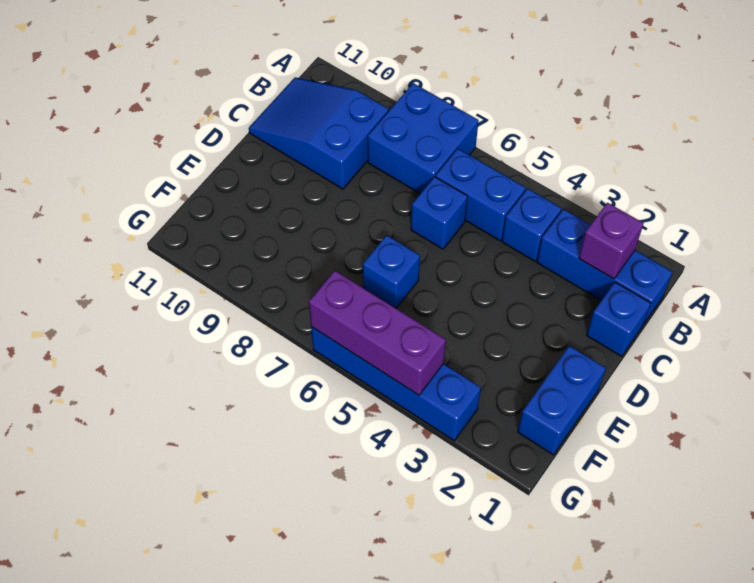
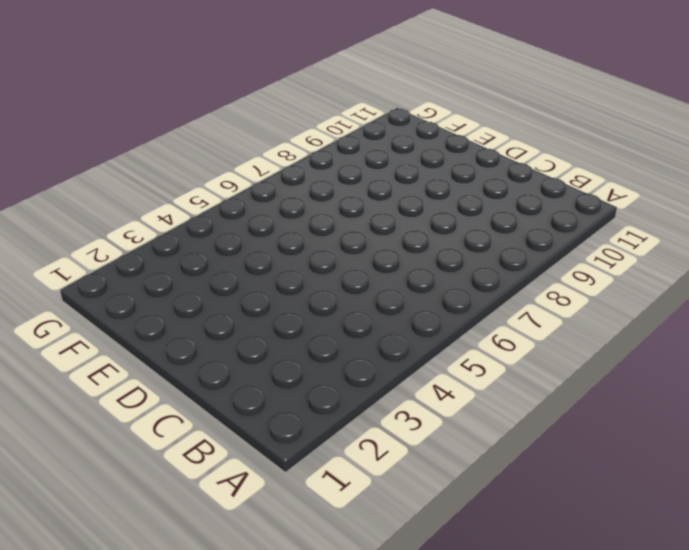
none -> blue brick A7:B8 level 1
none -> blue brick B1:B3 level 1
none -> blue brick B4 level 1

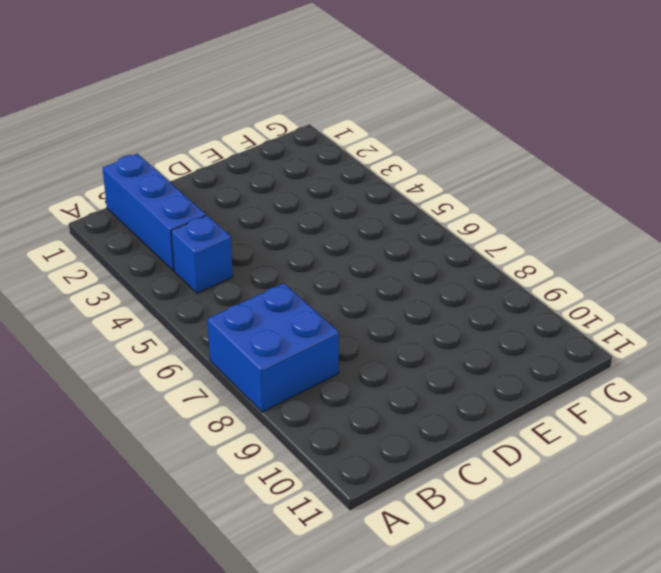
none -> blue brick B5:B6 level 1
none -> blue slope B9:C11 level 1 top 9
none -> blue brick C1 level 1

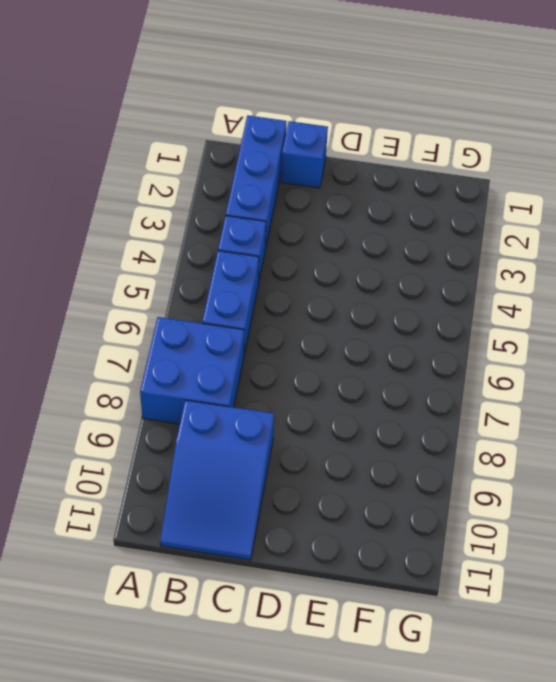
none -> blue brick C6 level 1
none -> blue brick E1:F1 level 1
none -> blue brick E6 level 1

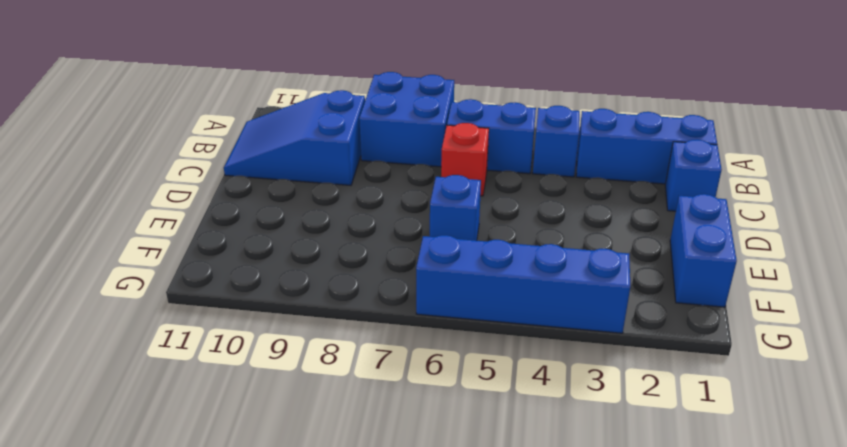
red brick C6 level 1 -> blue brick C6 level 1
none -> purple brick B2 level 2
none -> purple brick G4:G6 level 2

